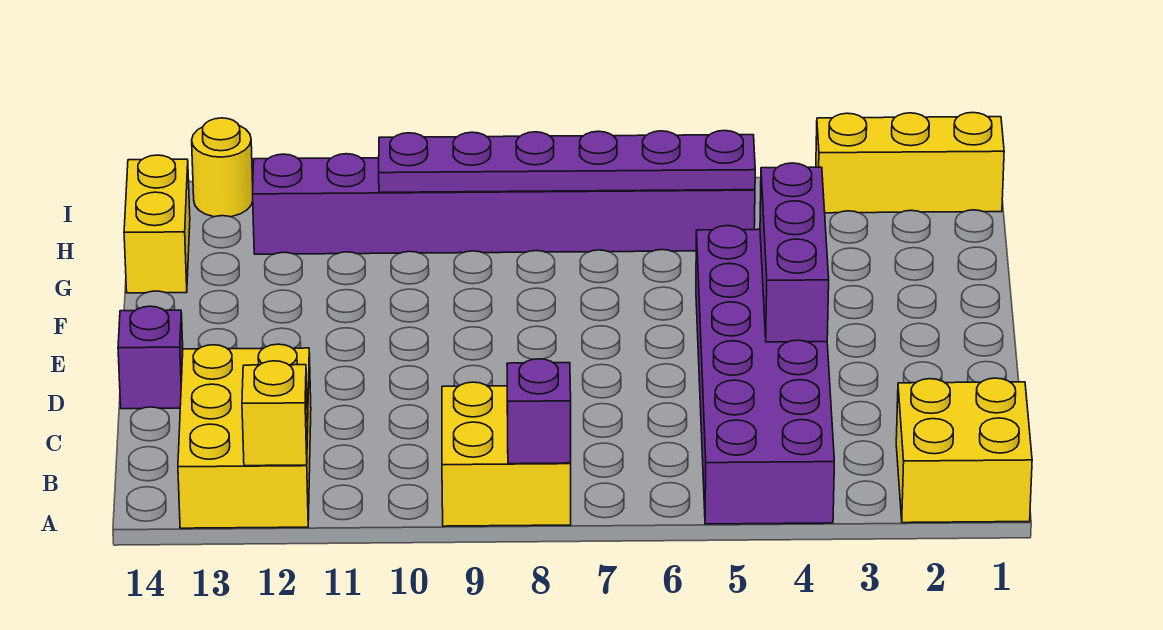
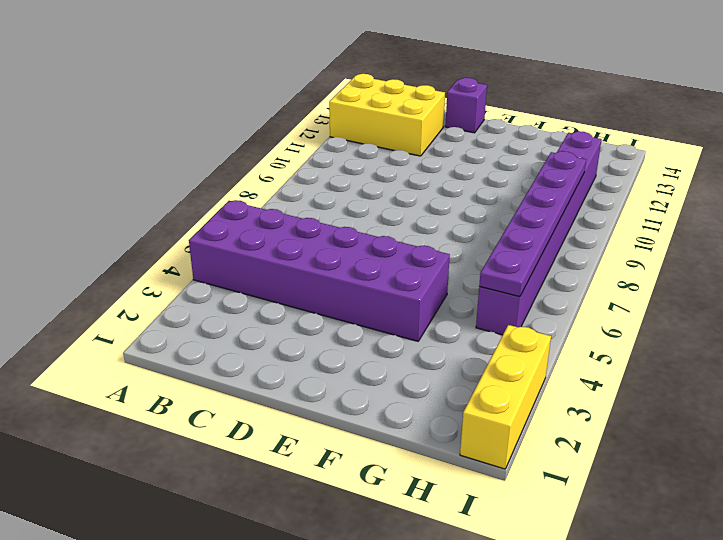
none -> yellow brick A1:B2 level 1
none -> yellow brick A8:B9 level 1
none -> yellow brick G14:H14 level 1

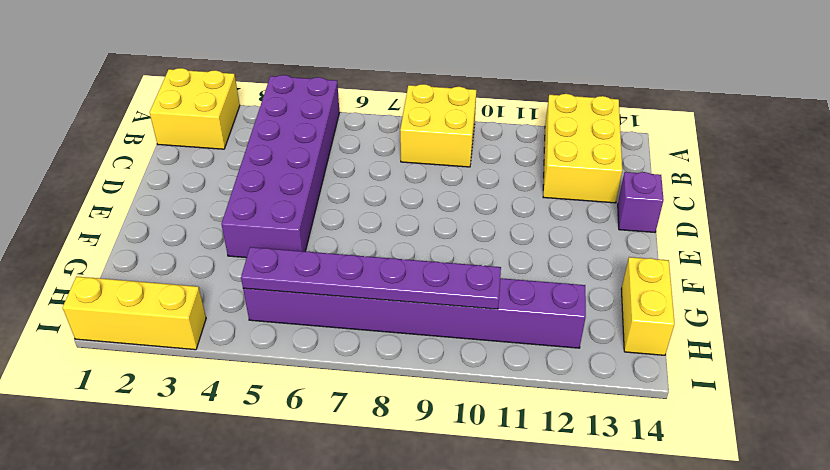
none -> yellow round brick I13 level 1
none -> purple brick A8 level 2
none -> yellow brick A12 level 2

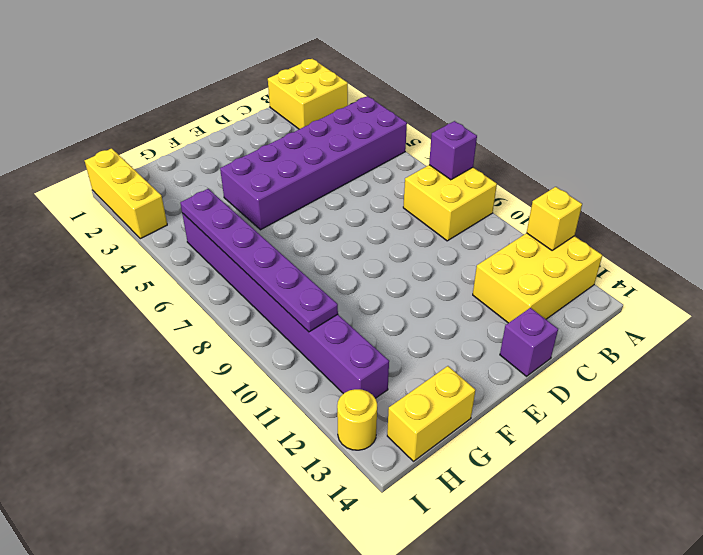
none -> purple brick D4:F4 level 2

